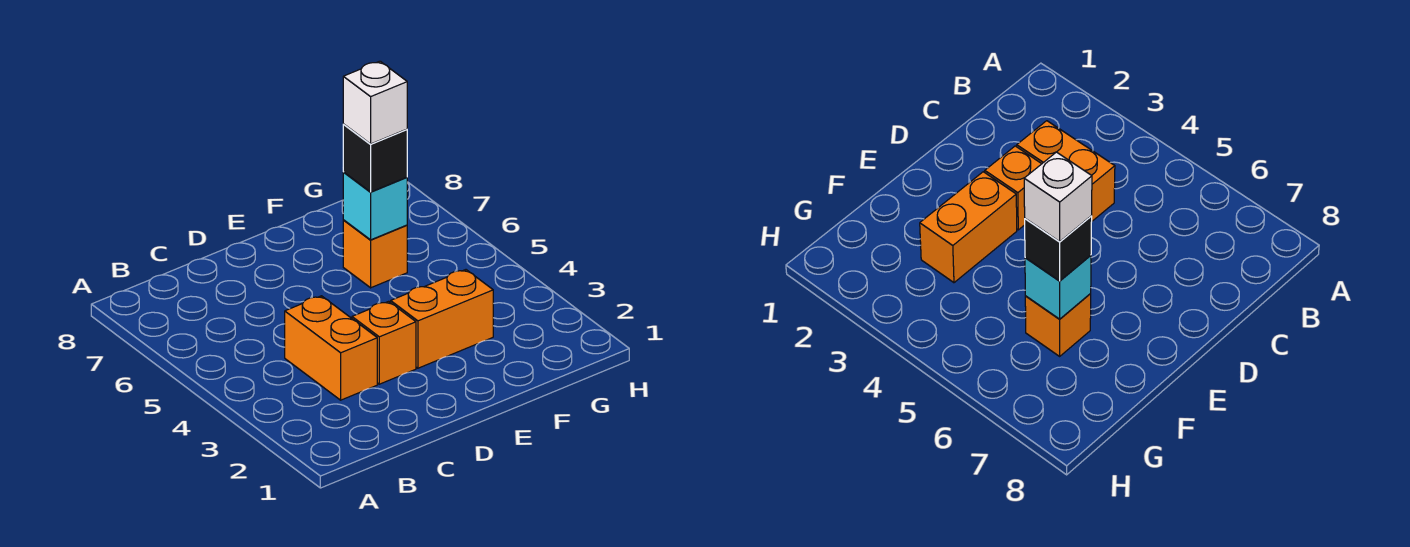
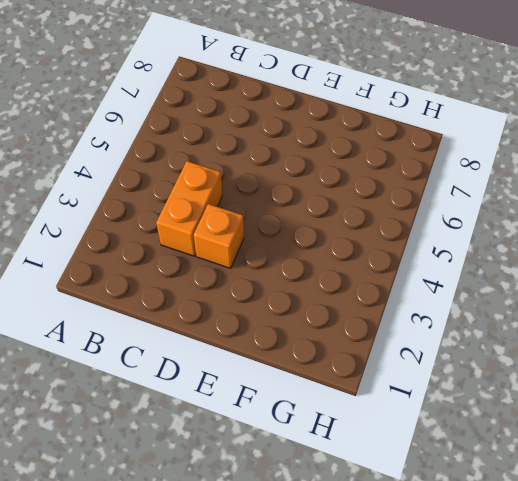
none -> orange brick E3:F3 level 1
none -> orange brick F6 level 1

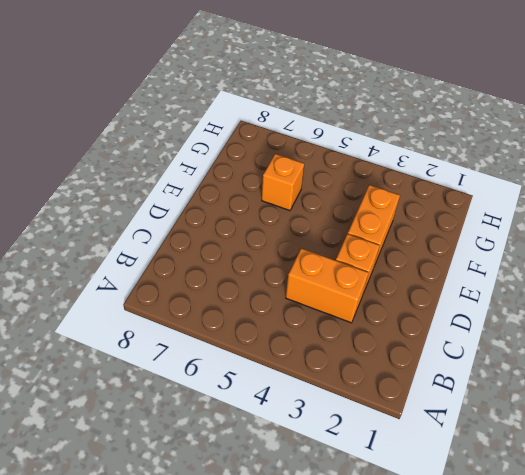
none -> cyan brick F6 level 2
none -> black brick F6 level 3

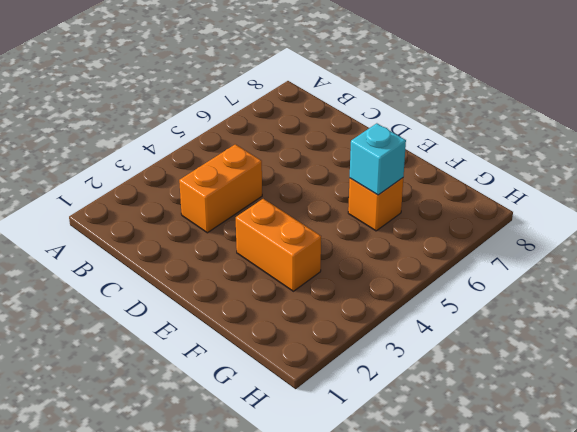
none -> orange brick D3 level 1
none -> black brick F6 level 3

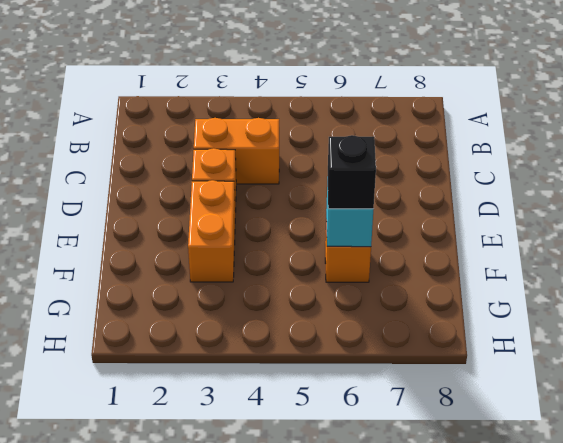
none -> white brick F6 level 4

